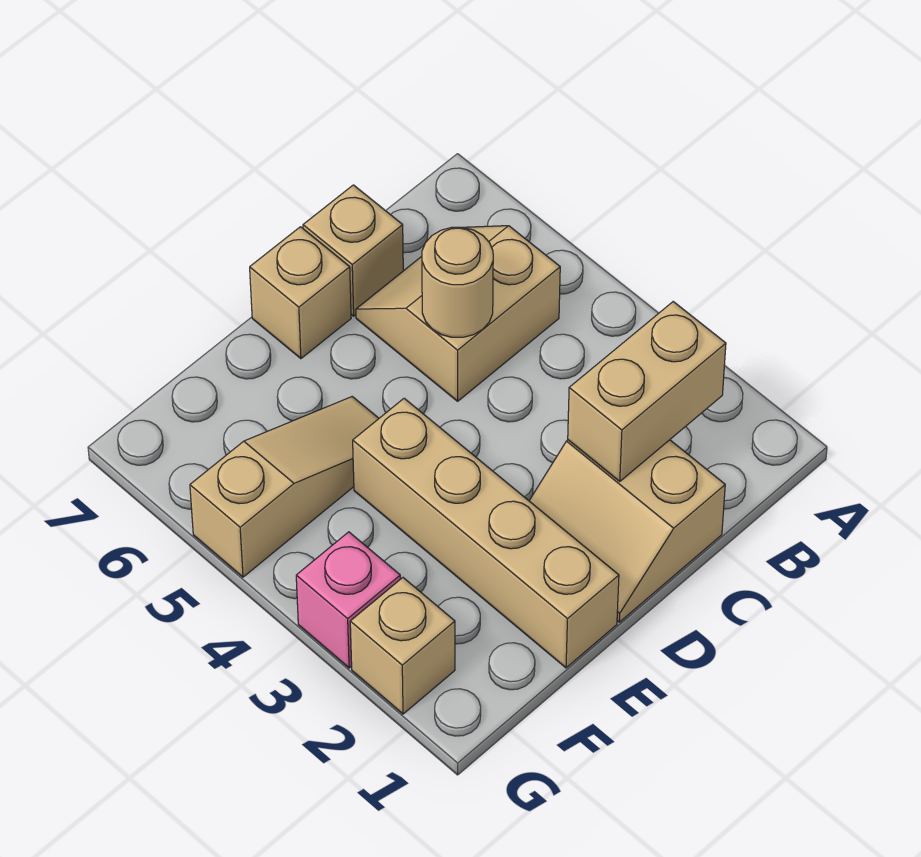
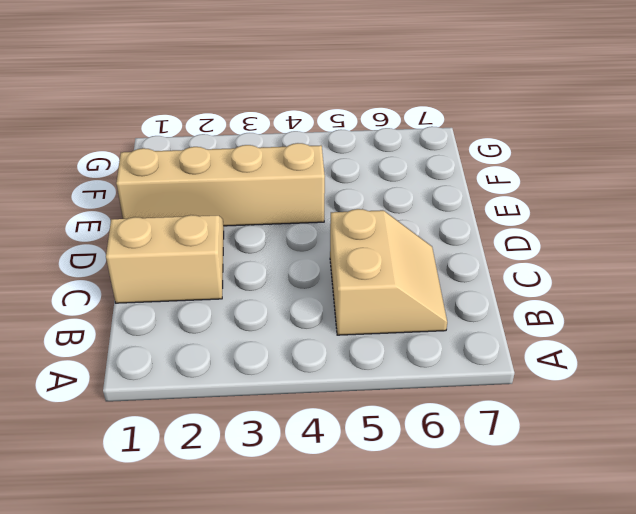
none -> tan brick C7 level 1
none -> tan brick D7 level 1

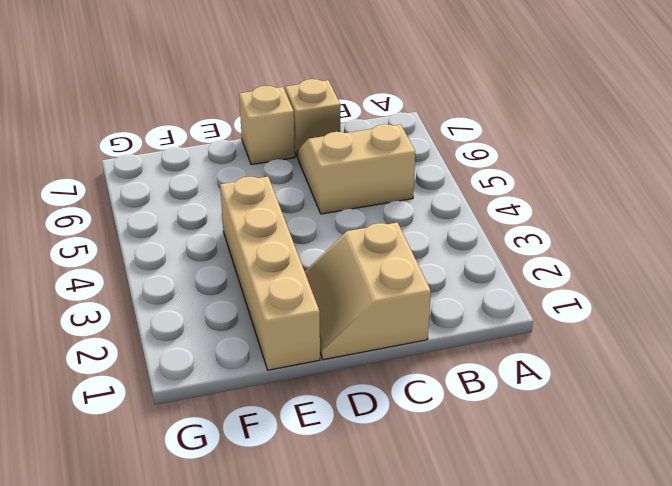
none -> tan slope E5:G5 level 1 top G
none -> tan brick G2 level 1

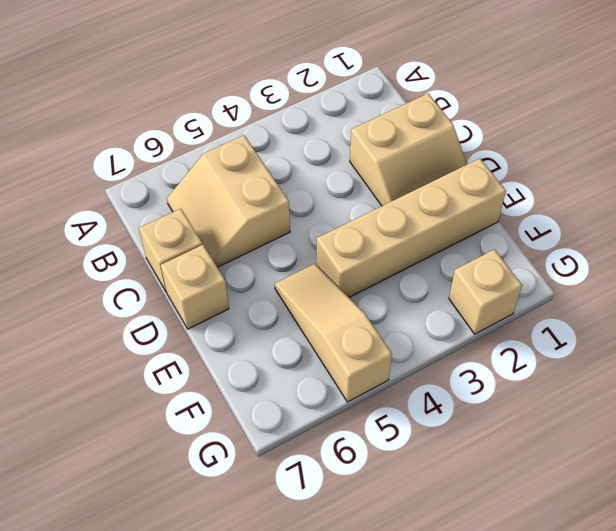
none -> pink brick G3 level 1
none -> tan brick B2:C2 level 2

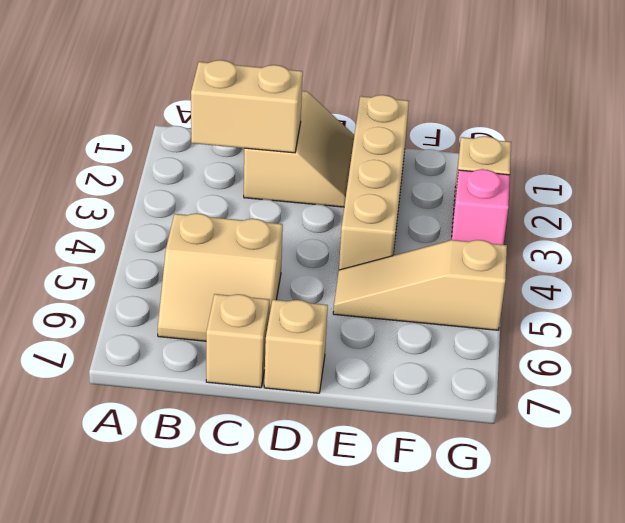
none -> tan round brick C5 level 2

